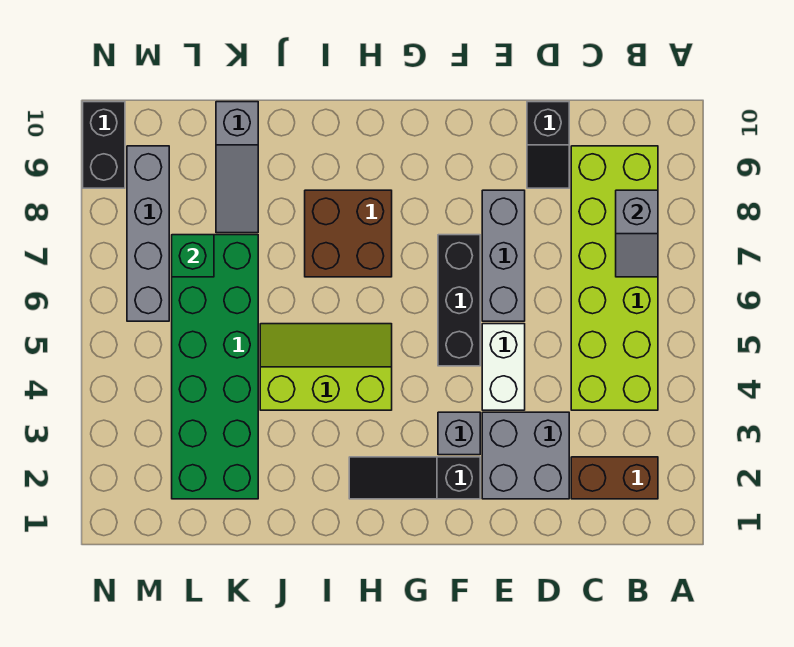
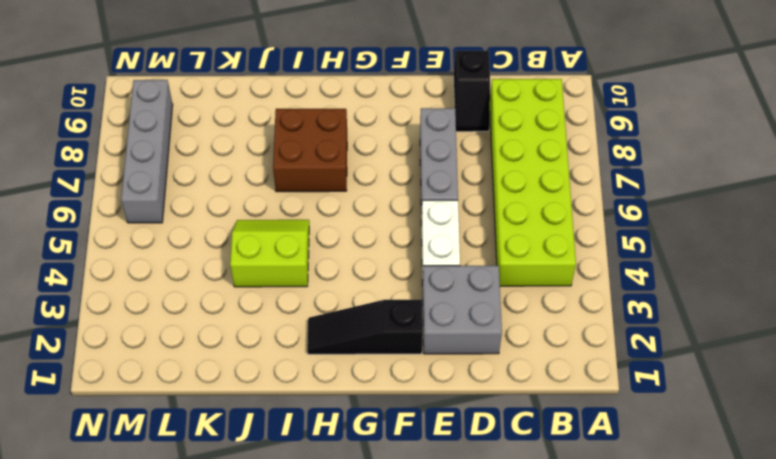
lime slope I4:J5 level 1 top 4 -> lime slope H4:J5 level 1 top 4
none -> brown brick B2:C2 level 1
none -> grey brick F3 level 1
none -> black brick F5:F7 level 1

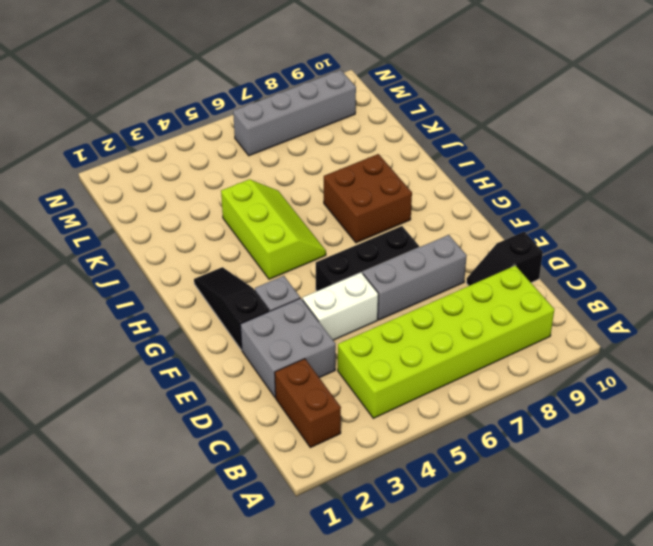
none -> green brick K2:L7 level 1
none -> grey slope K8:K10 level 1 top 10
none -> black brick N9:N10 level 1

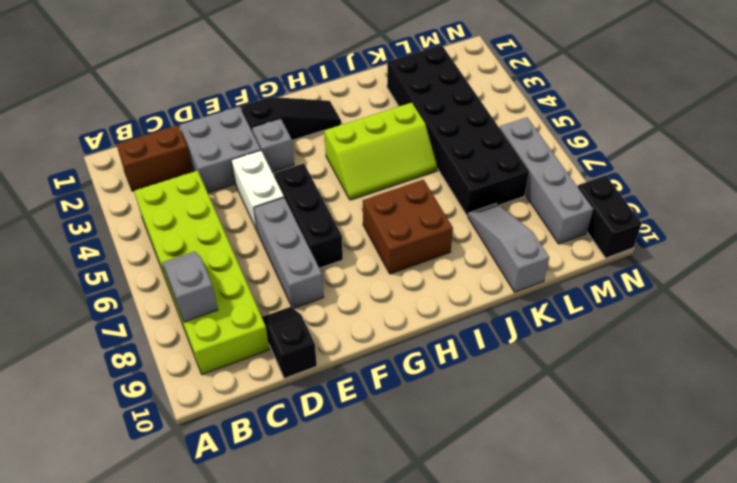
black brick K2:L7 level 1 -> green brick K2:L7 level 1
none -> green brick L7 level 2

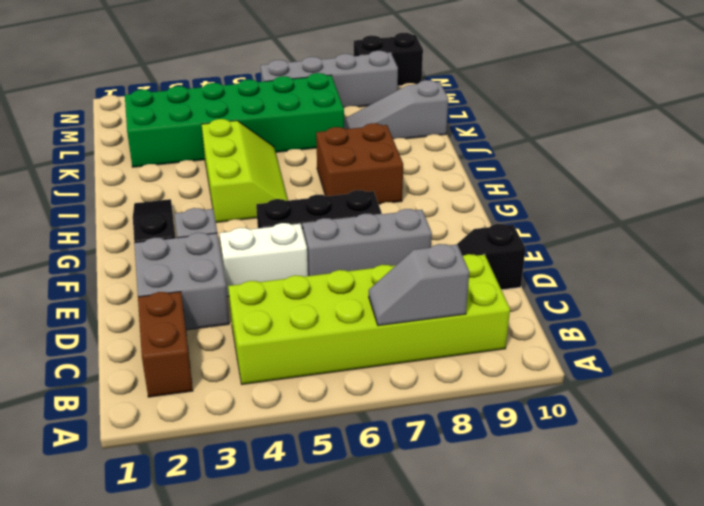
none -> green brick L7 level 2

